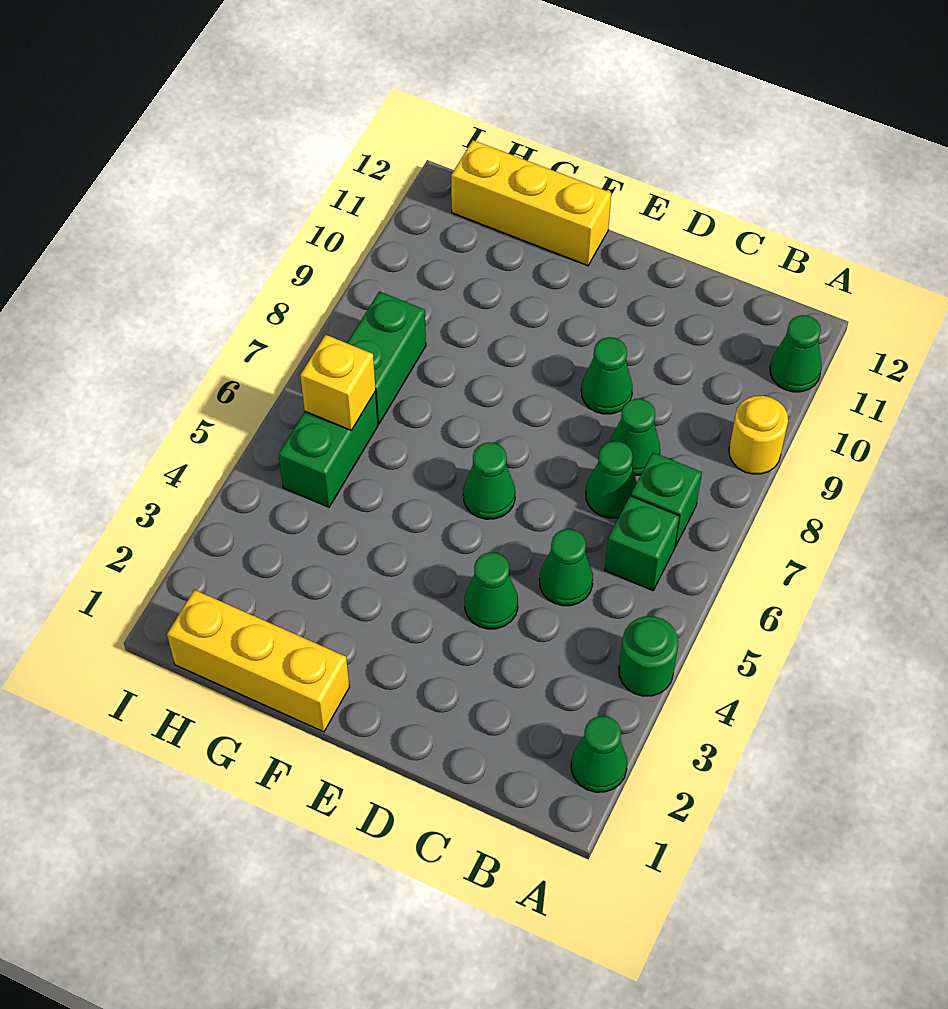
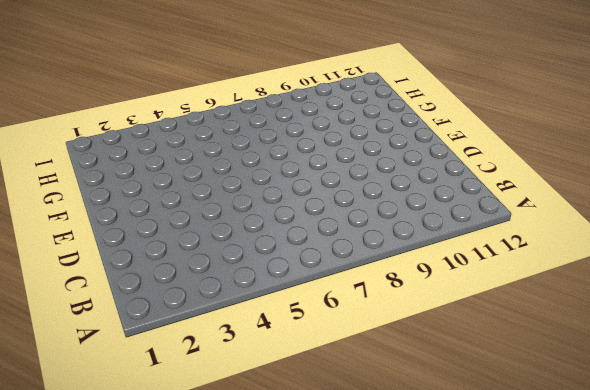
none -> green cone A2 level 1
none -> green round brick A4 level 1
none -> yellow round brick A9 level 1

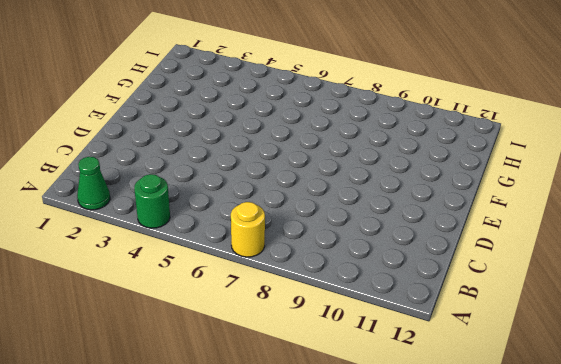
yellow round brick A7 level 1 -> yellow round brick A9 level 1
none -> green cone A11 level 1
none -> green brick B6 level 1
none -> green brick B7 level 1

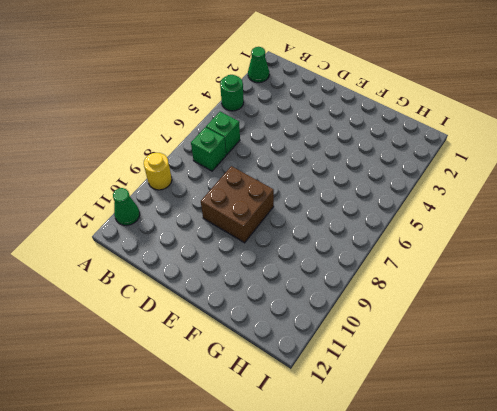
brown brick D8:E9 level 1 -> green cone D9 level 1
none -> green cone C5 level 1
none -> green cone C7 level 1
none -> green cone C8 level 1

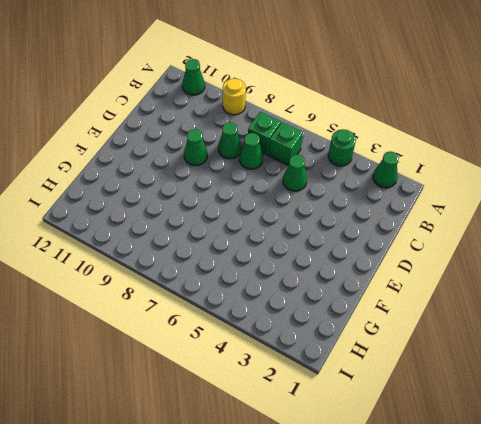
none -> green cone D4 level 1
none -> green cone E6 level 1
none -> yellow brick F1:H1 level 1

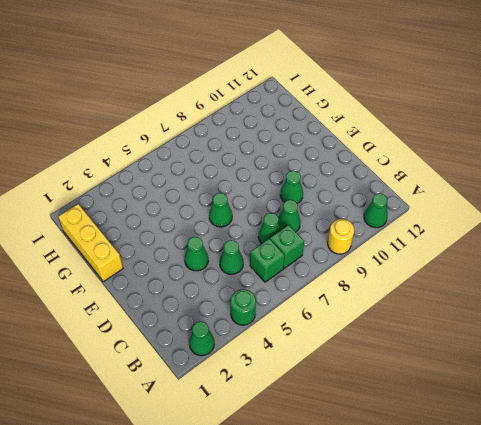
none -> yellow brick F12:H12 level 1
none -> green brick H5:H6 level 1
none -> green brick H7:H8 level 1

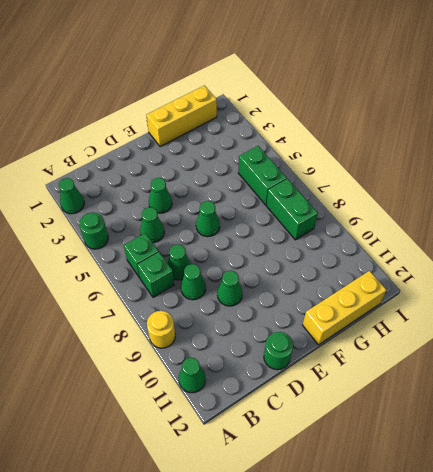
green round brick D12 level 1 -> none
none -> yellow brick H6 level 2

